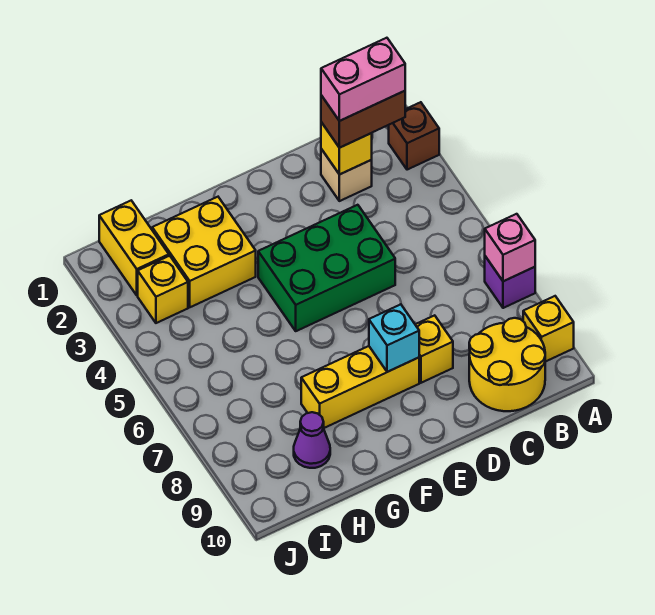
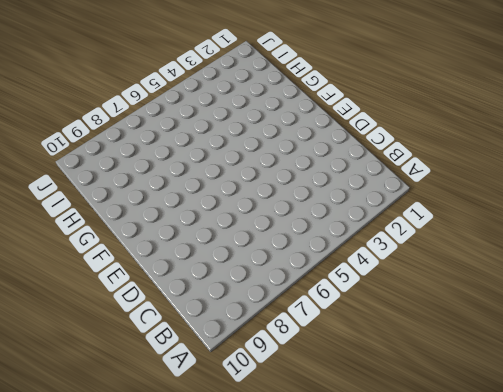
none -> brown brick A2 level 1
none -> purple brick A7 level 1
none -> yellow brick A9 level 1

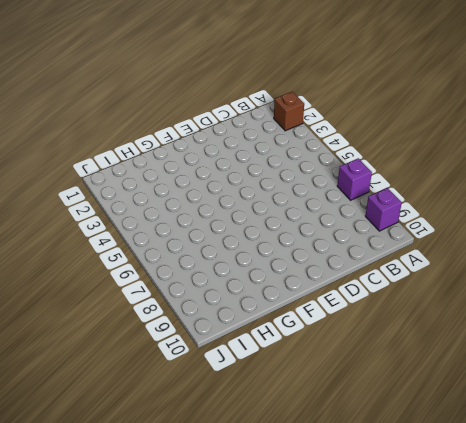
purple brick A9 level 1 -> yellow brick A9 level 1
none -> yellow round brick B9:C10 level 1
none -> tan brick C2 level 1
none -> green brick D4:F5 level 1

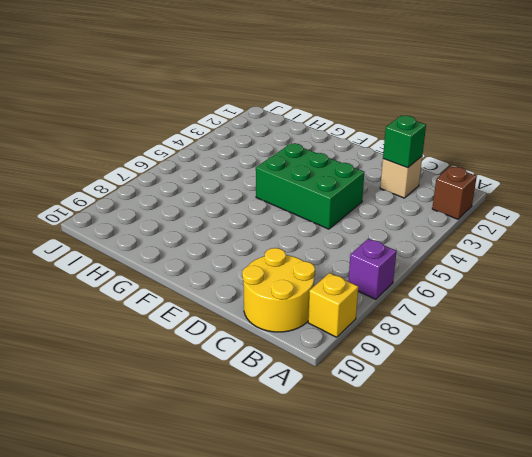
green brick C2 level 2 -> yellow brick C2 level 2
none -> yellow brick D8 level 1
none -> yellow brick E8:G8 level 1
none -> yellow brick G2:H3 level 1

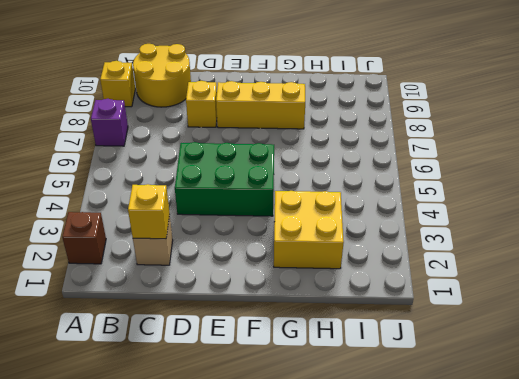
none -> purple cone H9 level 1
none -> yellow brick I1:I2 level 1
none -> yellow brick I3 level 1

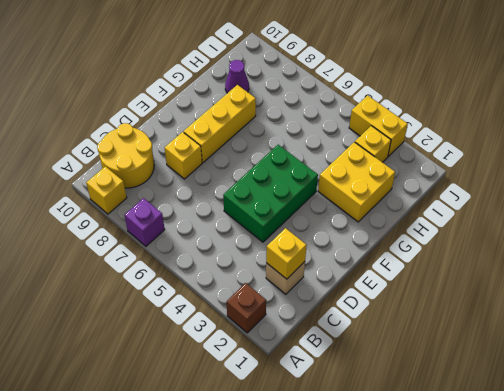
yellow brick J3:J4 level 1 -> yellow brick I1:I2 level 1
none -> pink brick A7 level 2
none -> cyan brick E8 level 2
none -> brown brick B2:C2 level 3

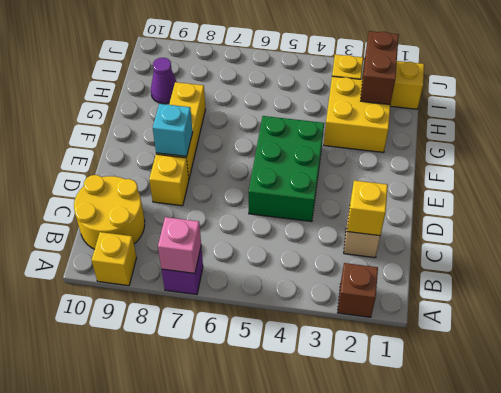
brown brick H2:I2 level 2 -> brown brick B2:C2 level 3
none -> pink brick B2:C2 level 4

